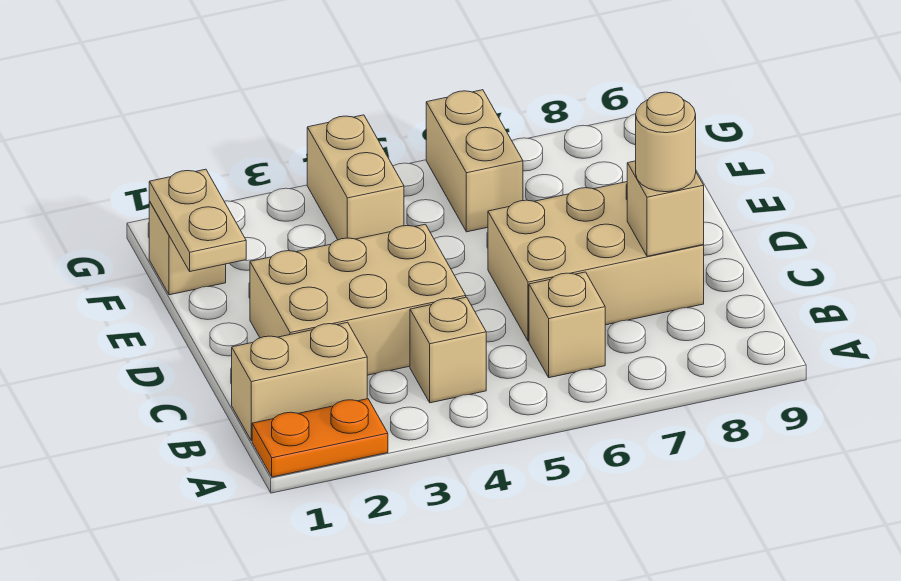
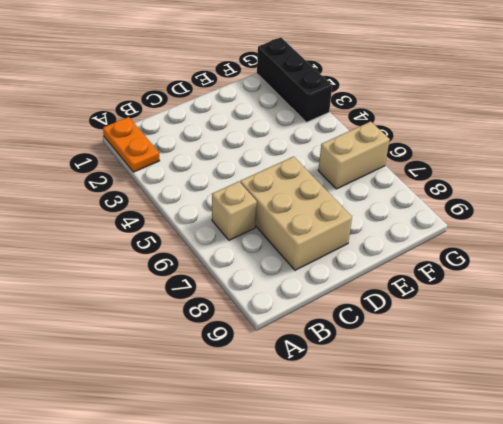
black brick G1:G3 level 1 -> none
none -> tan brick B1:B2 level 1
none -> tan brick B4 level 1
none -> tan brick C2:D4 level 1

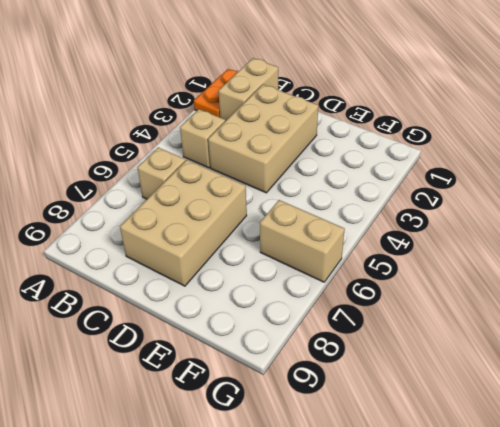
none -> tan brick F1 level 1
none -> tan brick F4:G4 level 1
none -> tan brick C8 level 2

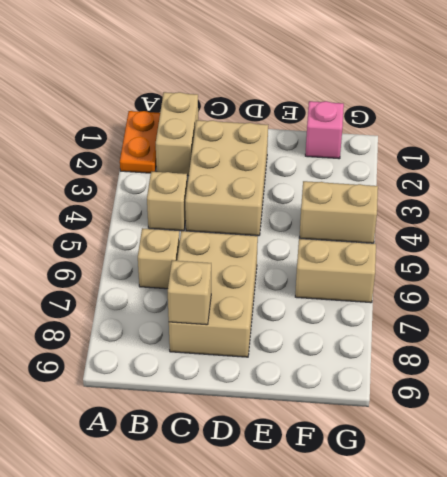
pink brick F1 level 1 -> tan brick F1 level 1
none -> tan plate E1:F1 level 2
none -> tan round brick C8 level 3

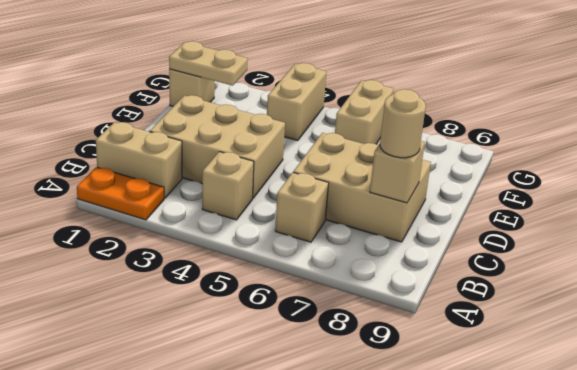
tan plate F1:F2 level 2 -> tan plate E1:F1 level 2

